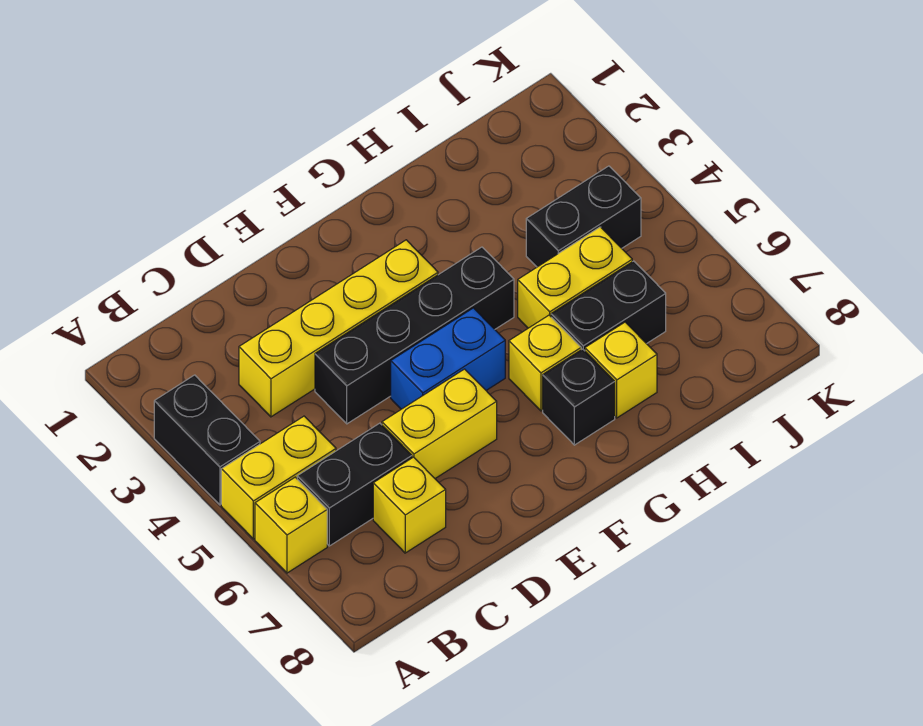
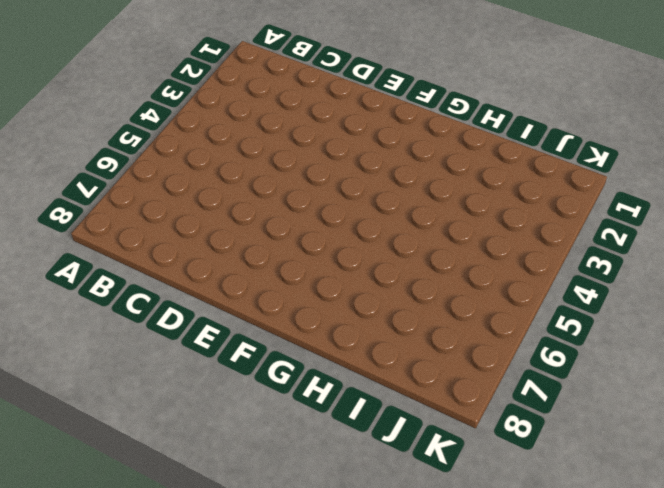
none -> black brick A3:A4 level 1
none -> yellow brick A5:B5 level 1
none -> yellow brick A6 level 1

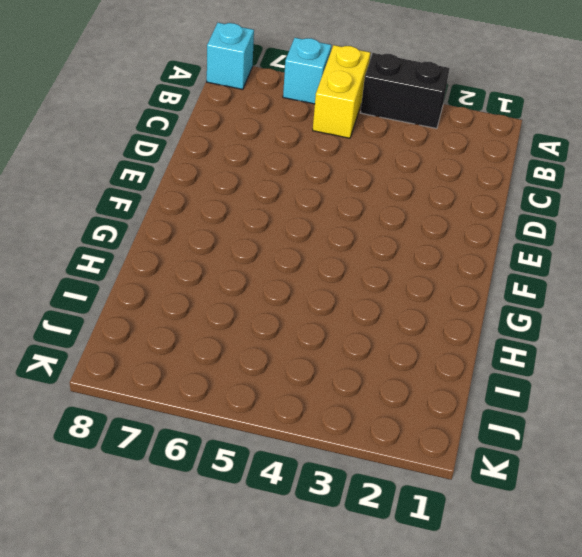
cyan brick A6 level 1 -> yellow brick A6 level 1
cyan brick A8 level 1 -> none
none -> black brick B6:C6 level 1
none -> yellow brick C3:F3 level 1
none -> yellow brick C7 level 1

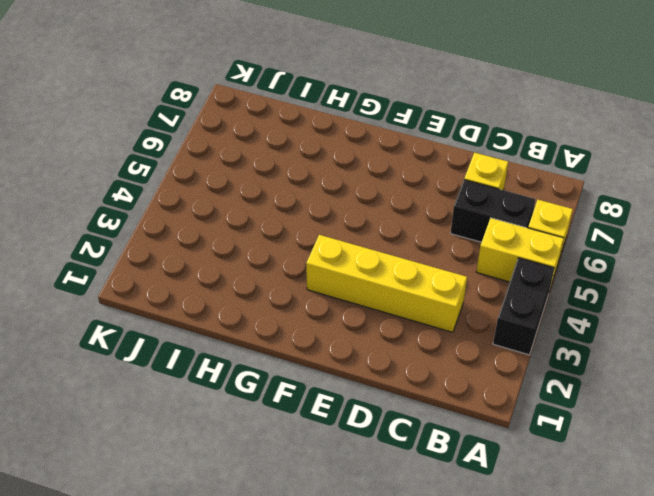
none -> black brick D4:G4 level 1
none -> yellow brick D6:E6 level 1
none -> blue brick E5:F5 level 1

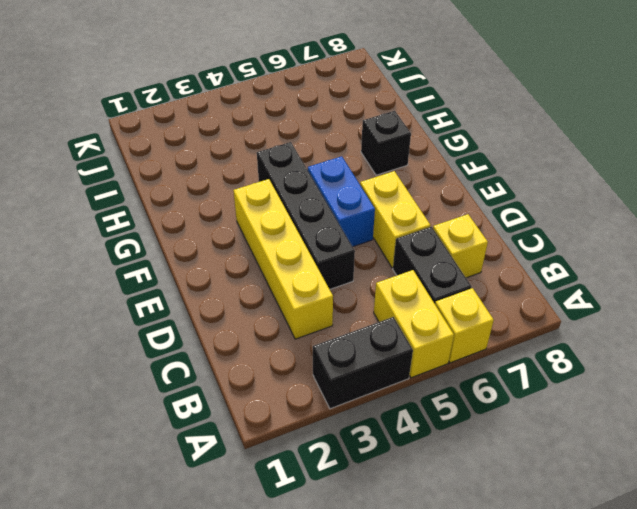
none -> yellow brick G6 level 1
none -> yellow brick H5:I5 level 1
none -> black brick H6:I6 level 1

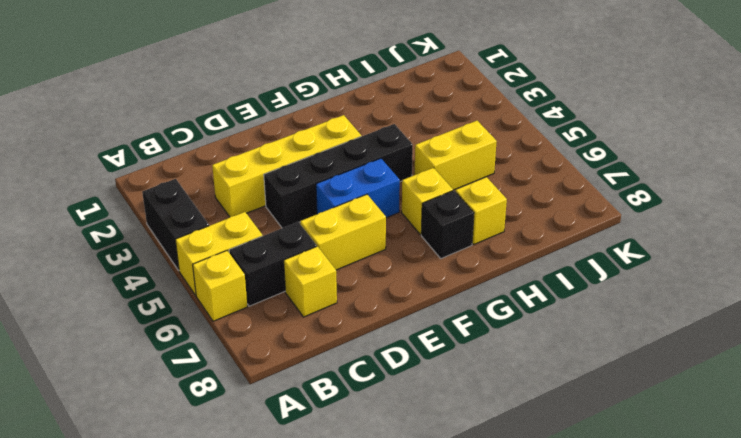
none -> black brick H6:I6 level 1
none -> black brick I4:J4 level 1

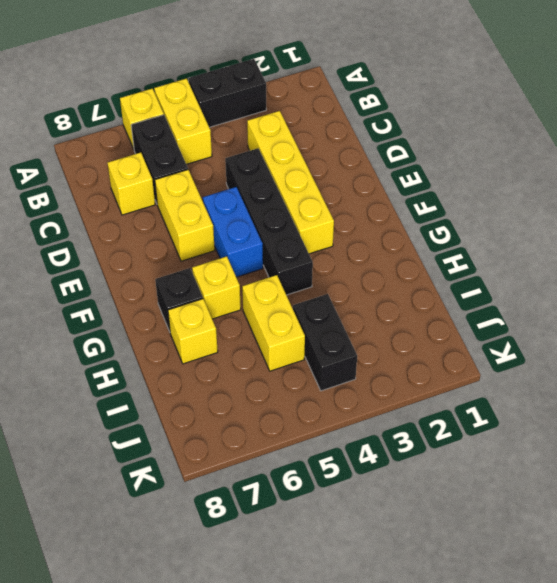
none -> black brick H6:I6 level 1

